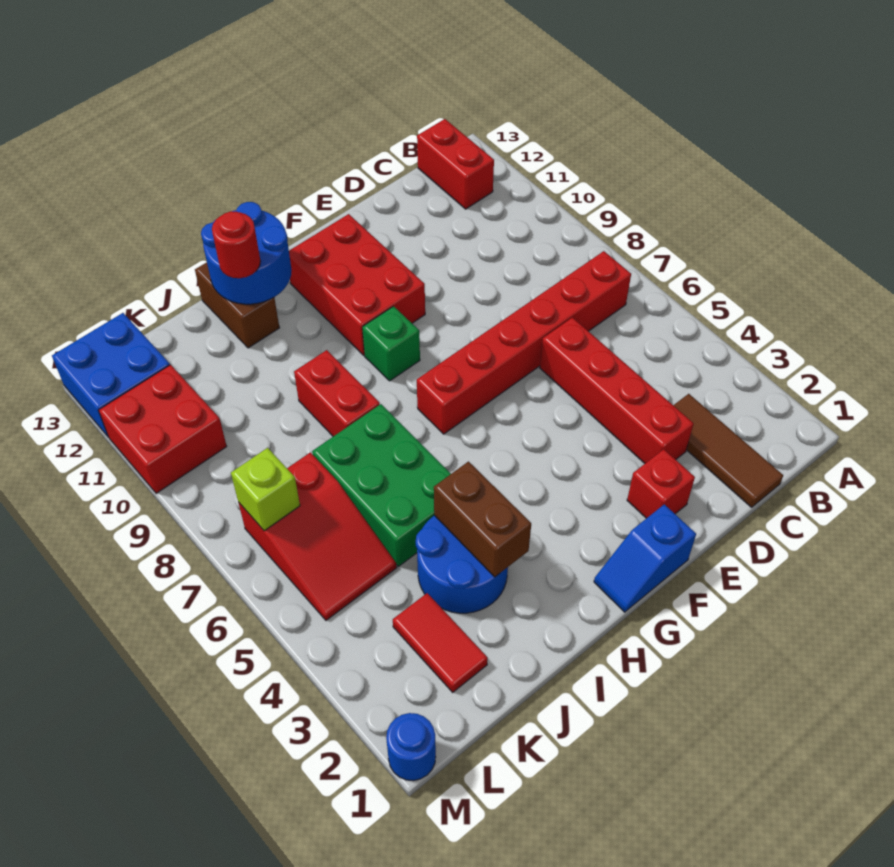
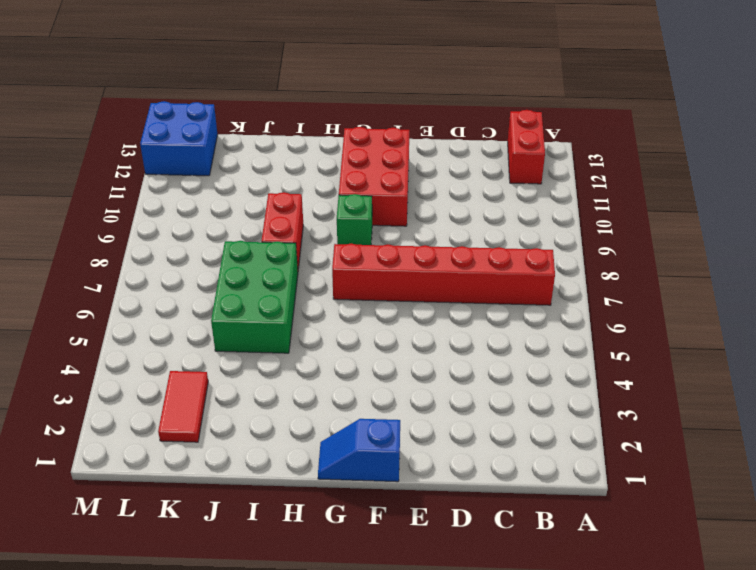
none -> brown tile C1:C3 level 1
none -> red brick D3:D6 level 1
none -> red brick E2 level 1

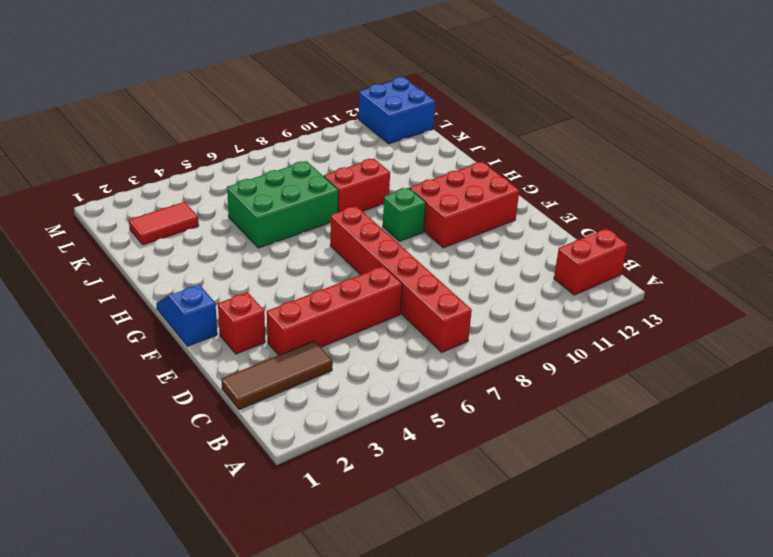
none -> blue round brick I3:J4 level 1
none -> brown brick I12:I13 level 1
none -> red slope K5:L7 level 1 top 7

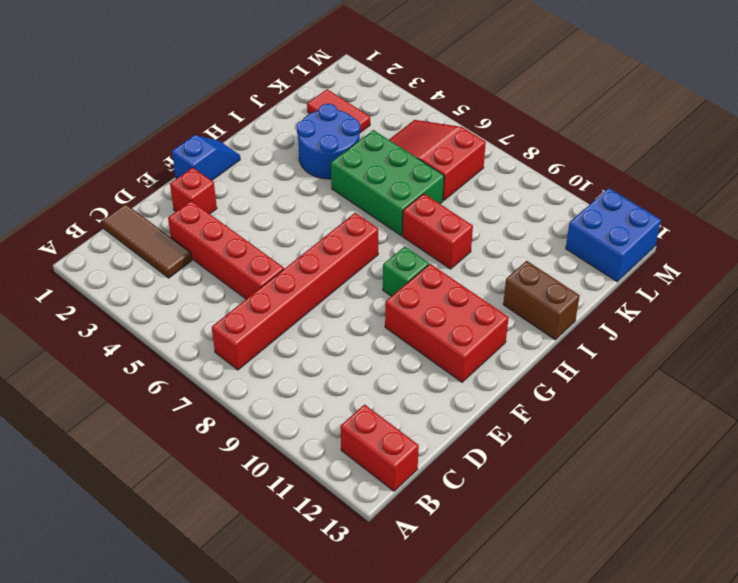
none -> red brick L10:M11 level 1
none -> blue round brick M1 level 1
none -> blue round brick H12:I13 level 2

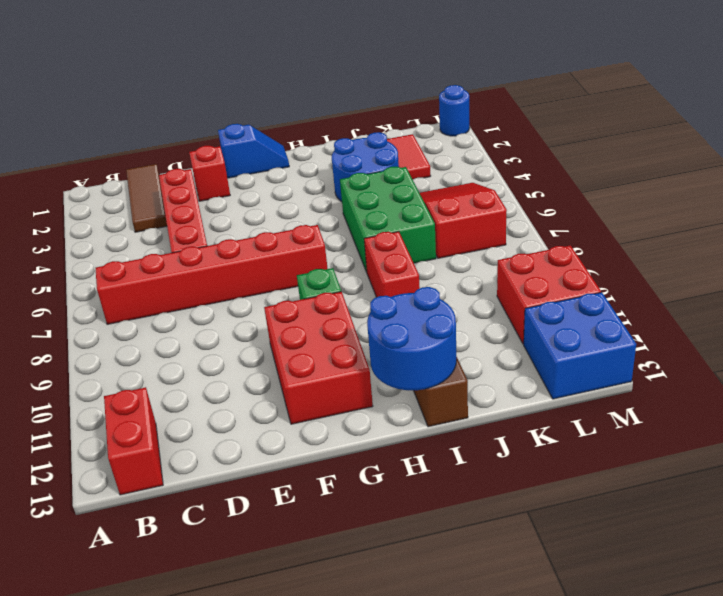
none -> brown brick I3:I4 level 2
none -> lime brick L7 level 2
none -> red round brick I12 level 3

